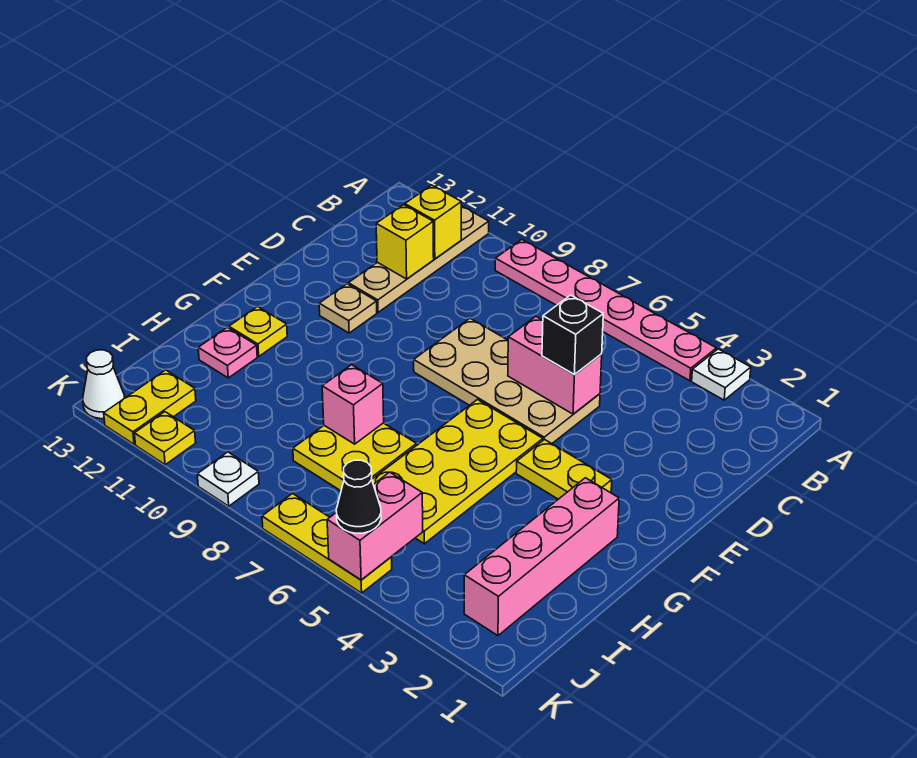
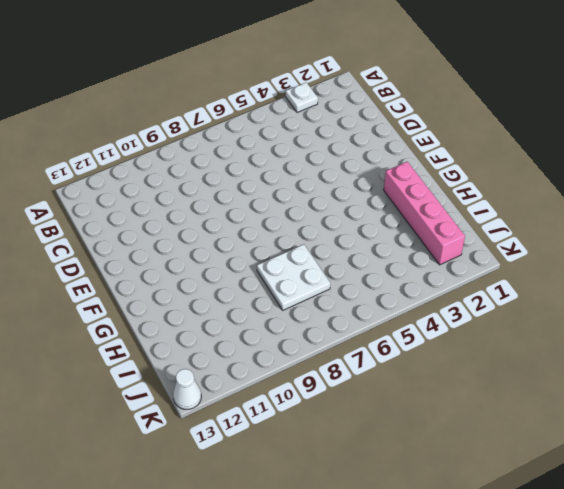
white plate H7:I8 level 1 -> yellow plate H7:I8 level 1
none -> pink plate A4:A9 level 1
none -> tan plate A11:D11 level 1
none -> tan plate D5:E8 level 1

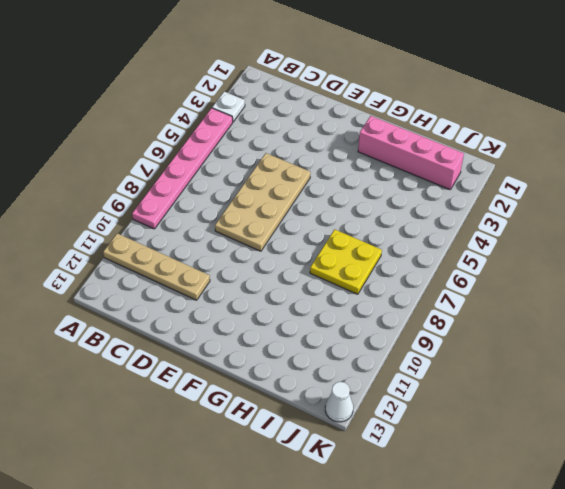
none -> tan plate E11 level 1
none -> yellow plate F3:F4 level 1
none -> yellow plate F5:I6 level 1

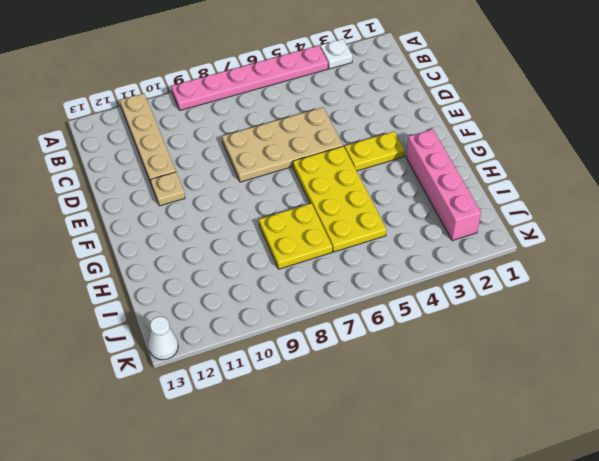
none -> yellow plate G12 level 1
none -> pink plate H12 level 1
none -> yellow plate J12:K12 level 1

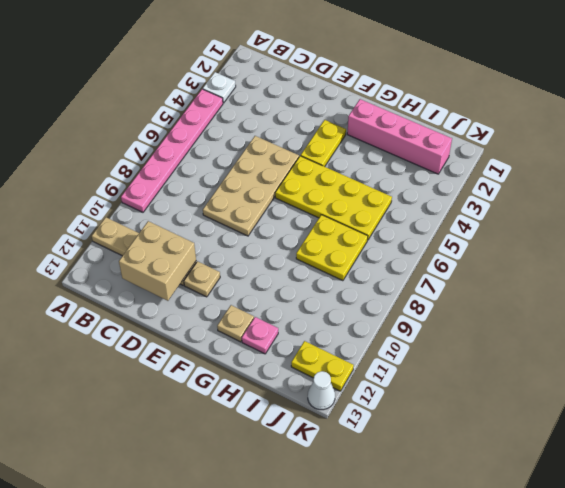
tan brick C11:D12 level 2 -> yellow brick C11 level 2
tan plate G12 level 1 -> yellow plate G12 level 1
none -> yellow plate K5:K7 level 1
none -> white plate K9 level 1
none -> yellow plate K11 level 1

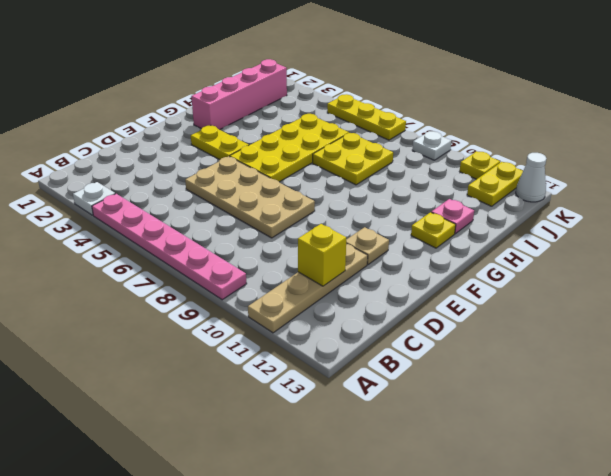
none -> yellow brick B11 level 2
none -> pink brick D5:D6 level 2
none -> pink brick H8 level 2

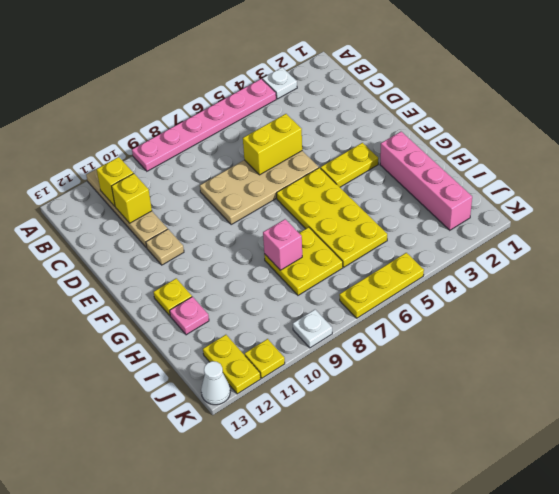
yellow brick D5:D6 level 2 -> pink brick D5:D6 level 2
none -> pink brick J5:K5 level 2
none -> black brick D5 level 3
none -> black cone K5 level 3

